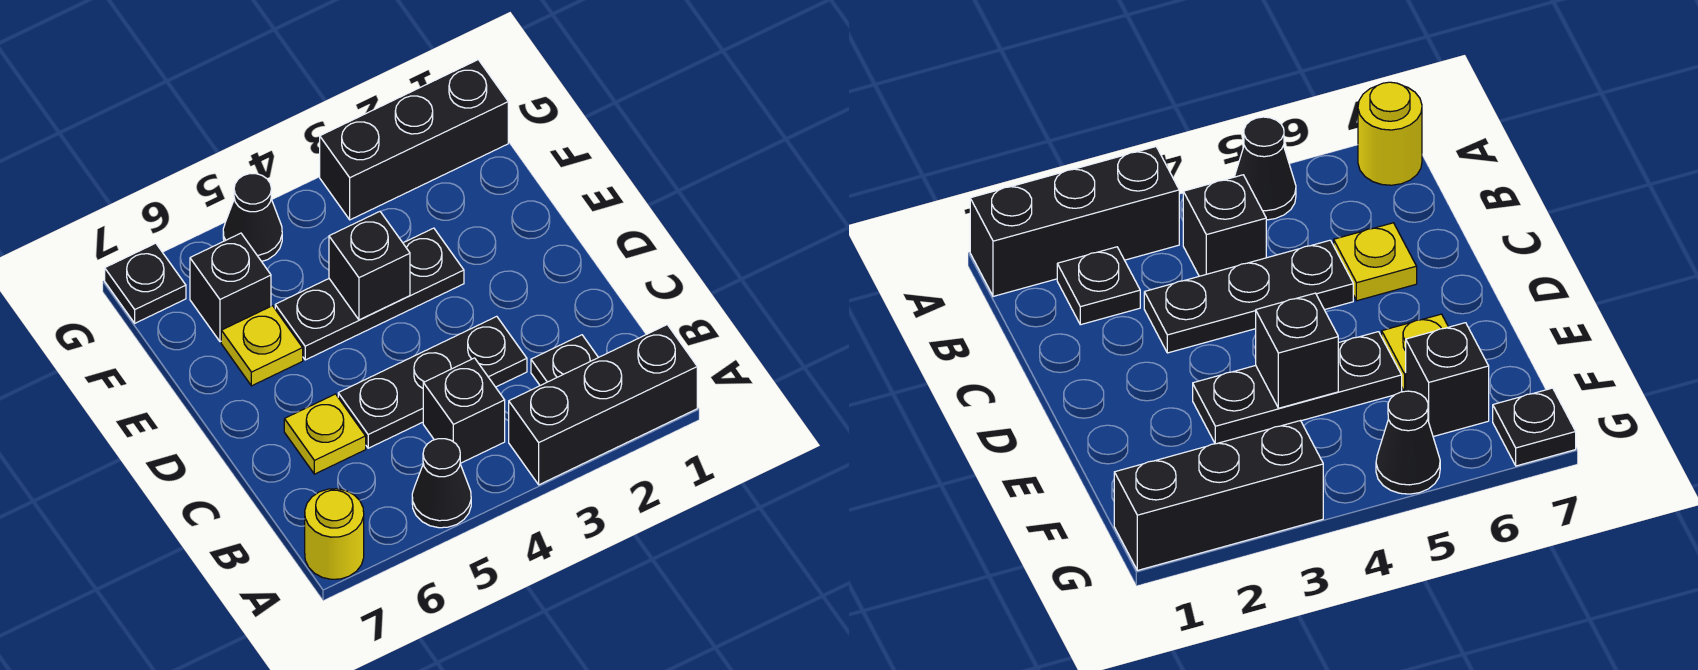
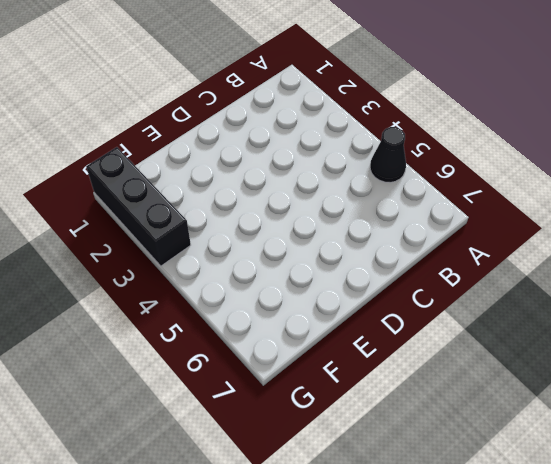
none -> black brick A1:A3 level 1
none -> yellow round brick A7 level 1
none -> black plate B2 level 1

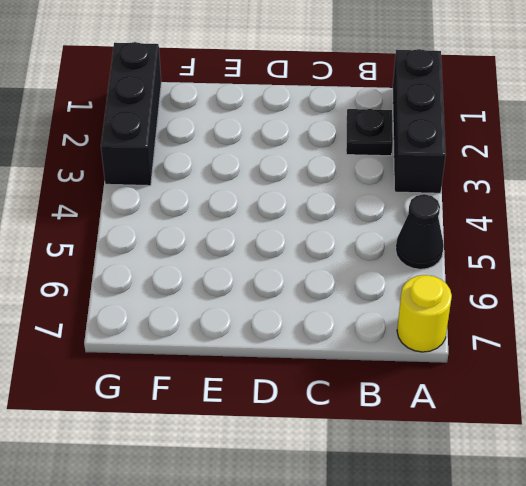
none -> black brick B4 level 1
none -> black plate C3:C5 level 1
none -> yellow plate C6 level 1

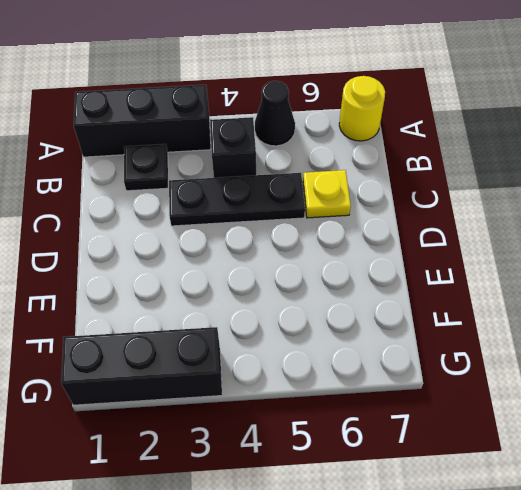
none -> black plate E3:E5 level 1
none -> yellow plate E6 level 1
none -> black brick F6 level 1

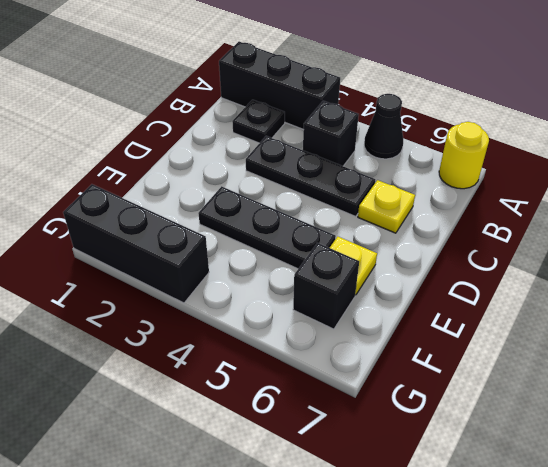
none -> black cone G5 level 1
none -> black plate G7 level 1
none -> black brick E4 level 2

